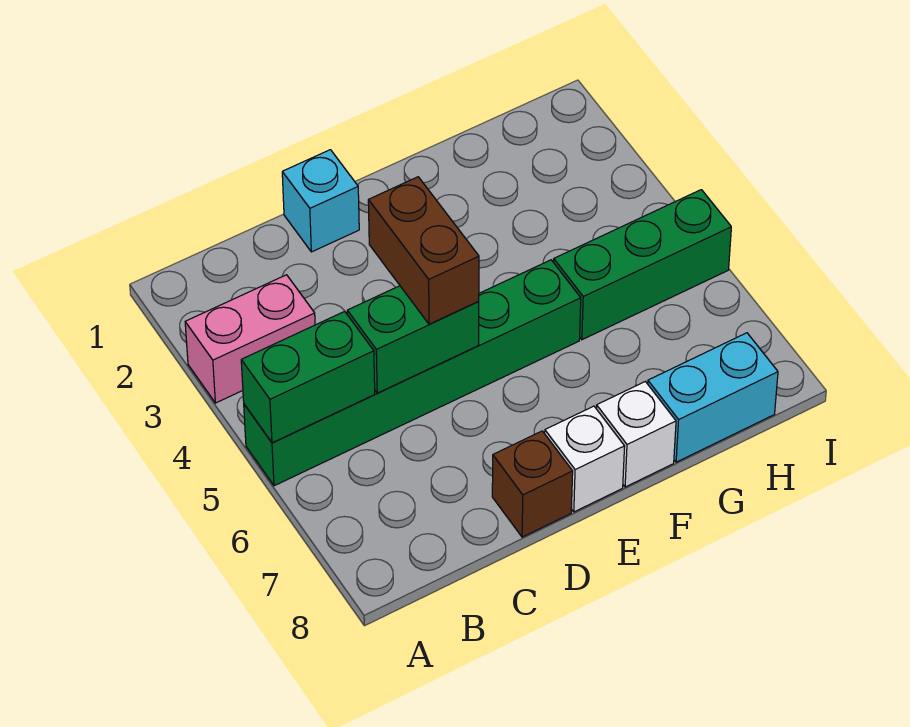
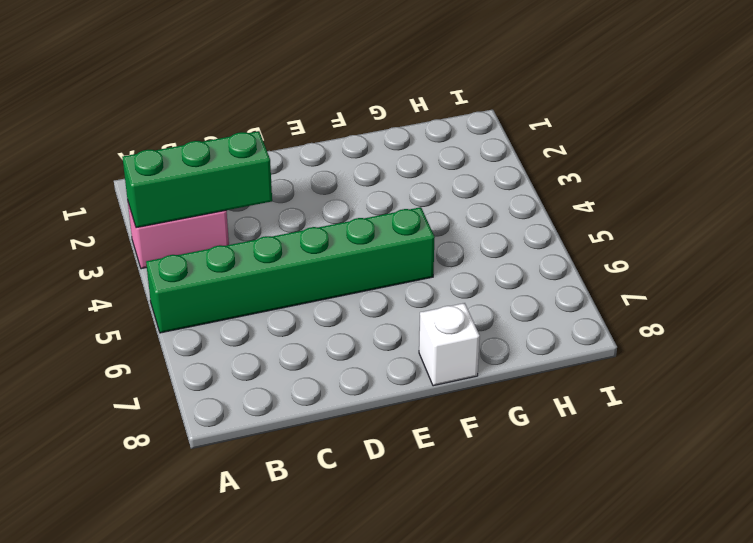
green brick A3:C3 level 2 -> green brick G5:I5 level 1
none -> cyan brick D1 level 1
none -> brown brick D8 level 1

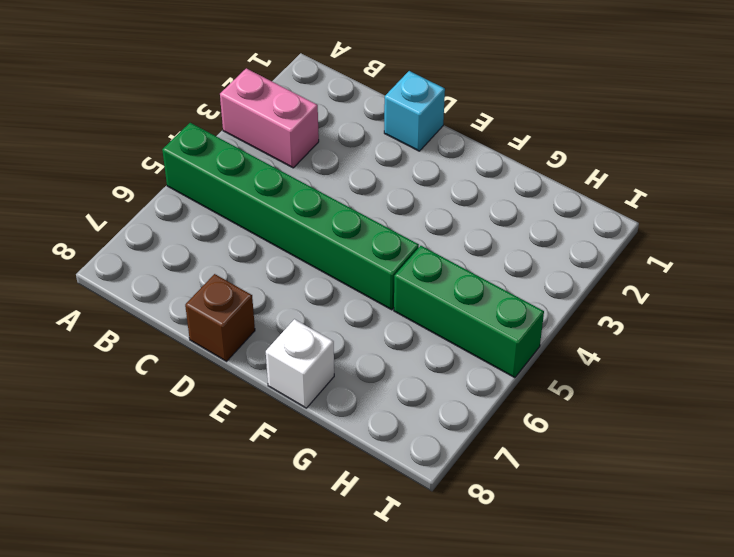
none -> white brick E8 level 1
none -> cyan brick G8:H8 level 1

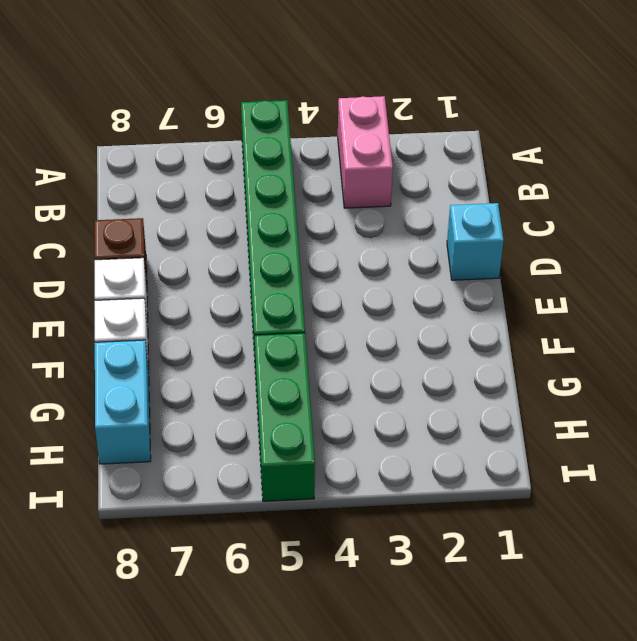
none -> green brick A5:B5 level 2
none -> green brick C5:D5 level 2

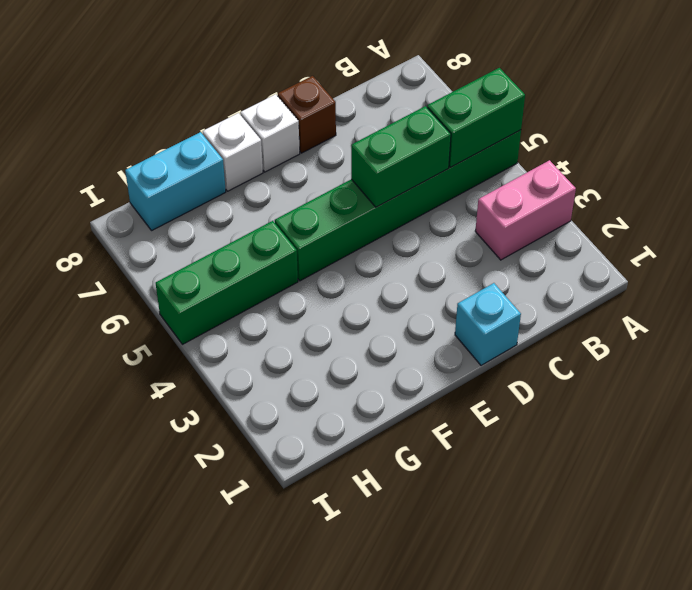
none -> brown brick D4:D5 level 3

